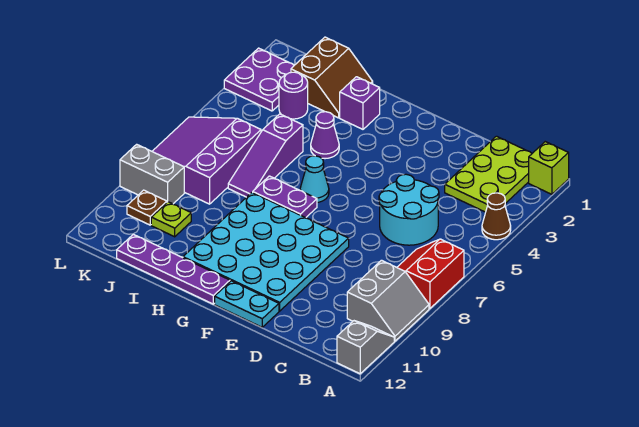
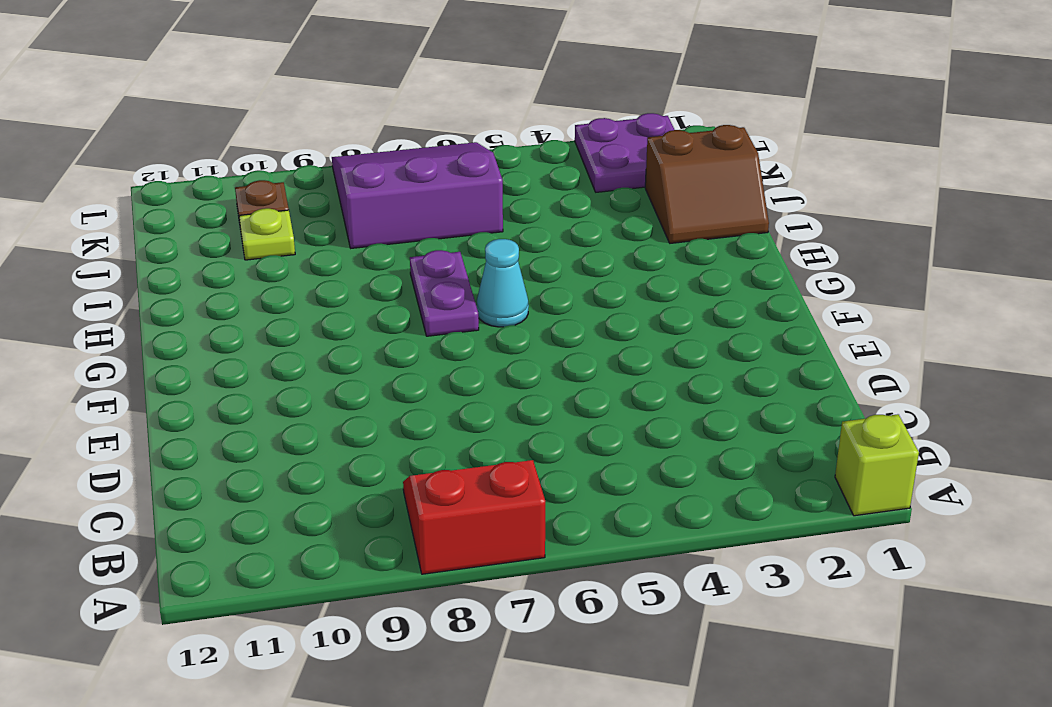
none -> brown cone A4 level 1
none -> grey slope A9:B10 level 1 top B
none -> grey slope A11:A12 level 1 top 12

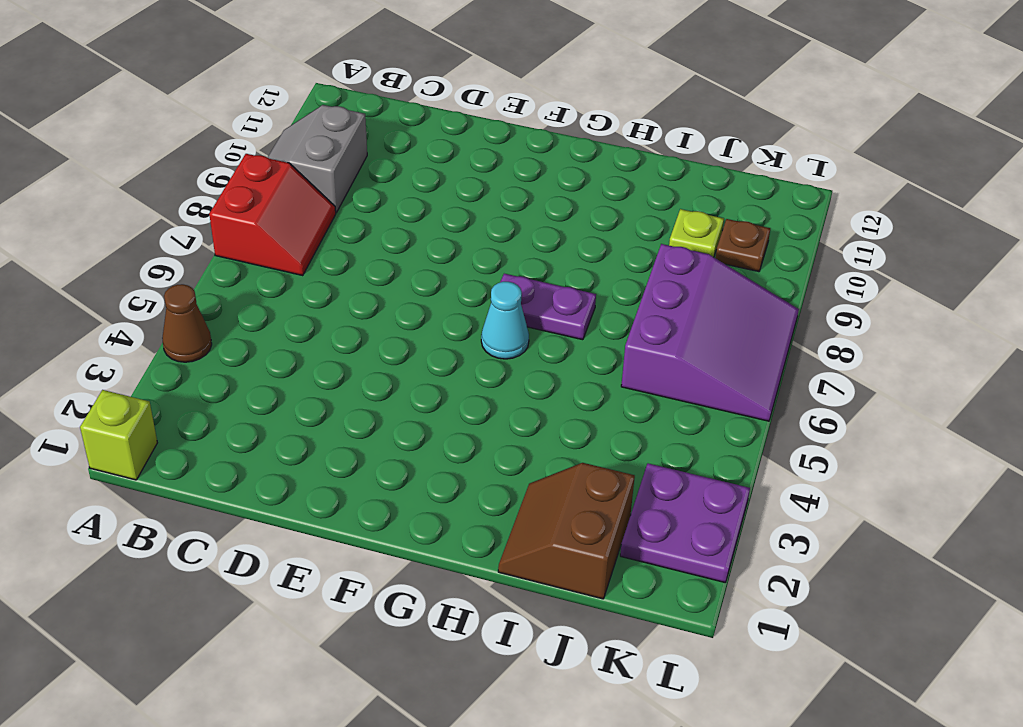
none -> grey slope A11:A12 level 1 top 12
none -> lime plate B1:C3 level 1
none -> cyan round brick C5:D6 level 1

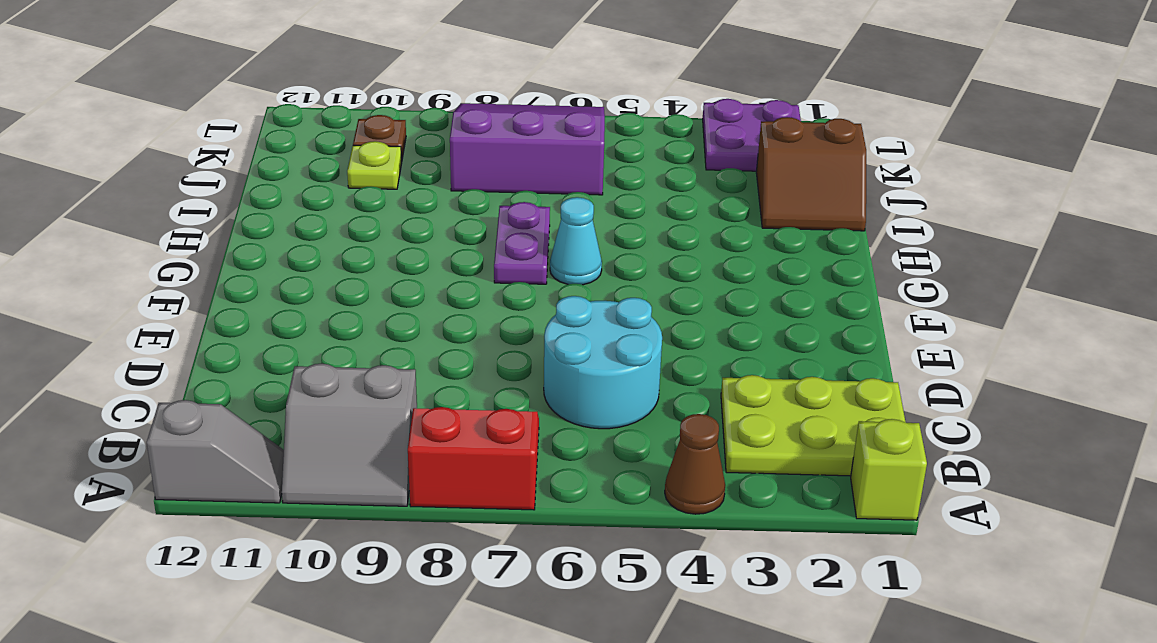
none -> cyan plate E8:H11 level 1
none -> cyan plate E12:F12 level 1
none -> purple plate G12:J12 level 1

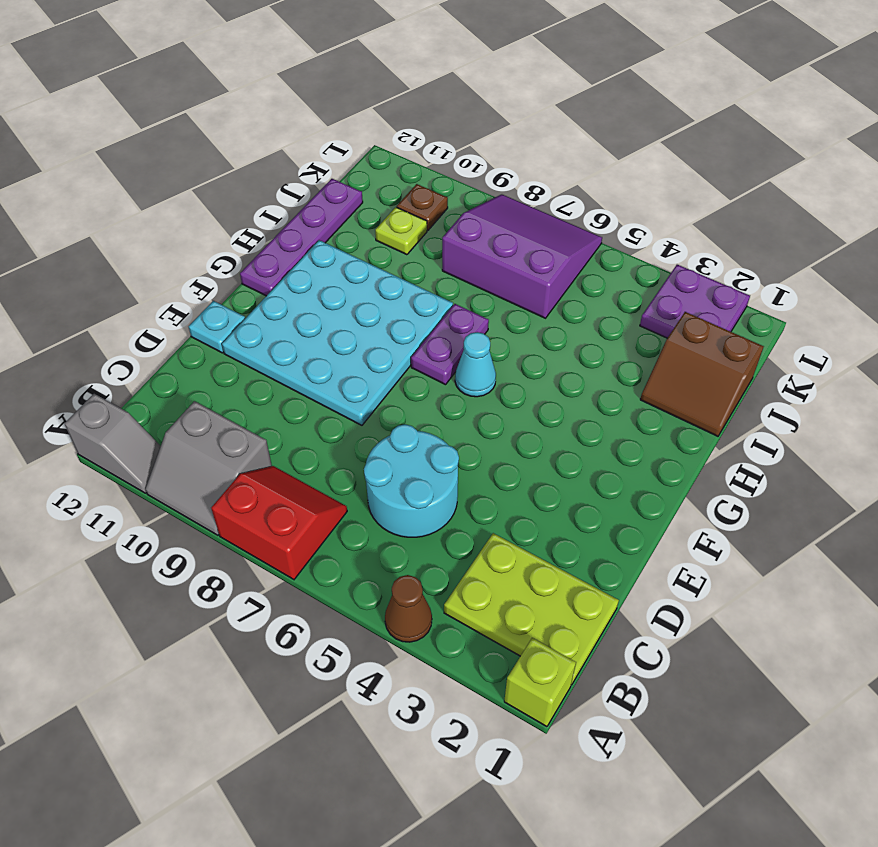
cyan plate E12 level 1 -> cyan plate E12:F12 level 1
none -> purple brick H2 level 1
none -> purple cone H4 level 1
none -> purple slope I5:I7 level 1 top 5

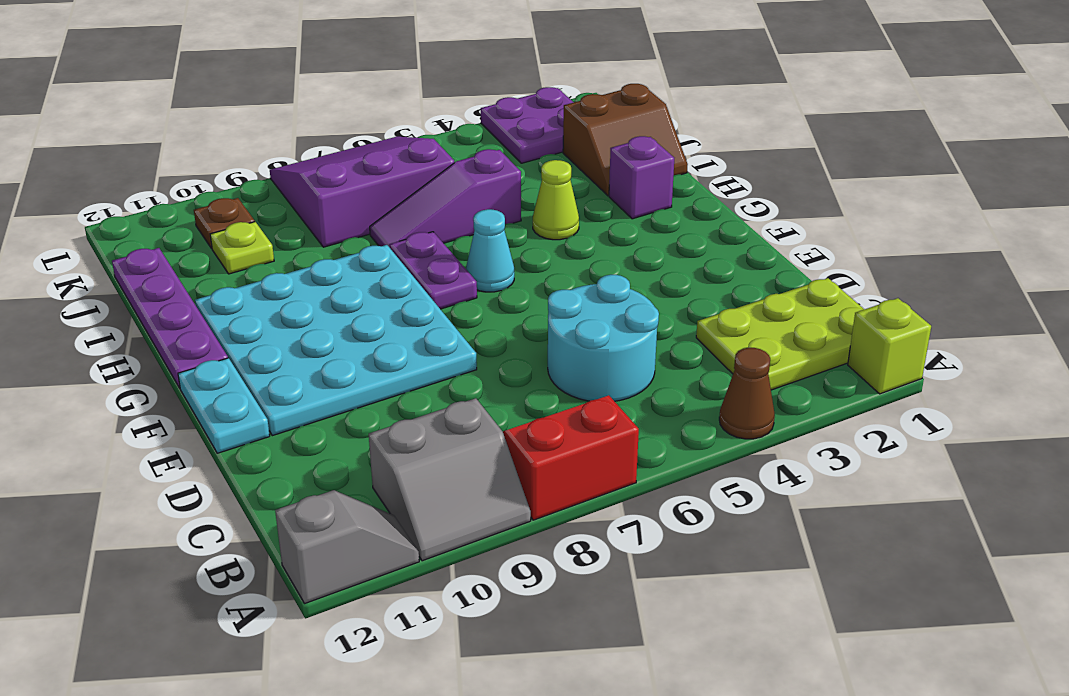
lime cone H4 level 1 -> purple cone H4 level 1
none -> purple round brick J3 level 1
none -> grey brick K9:L9 level 1

